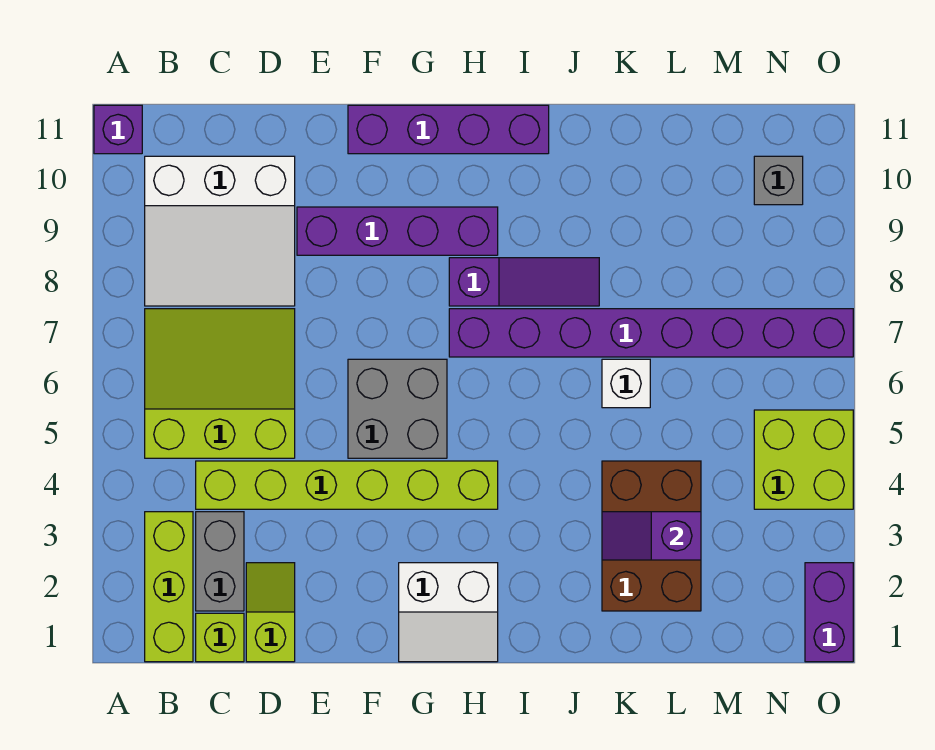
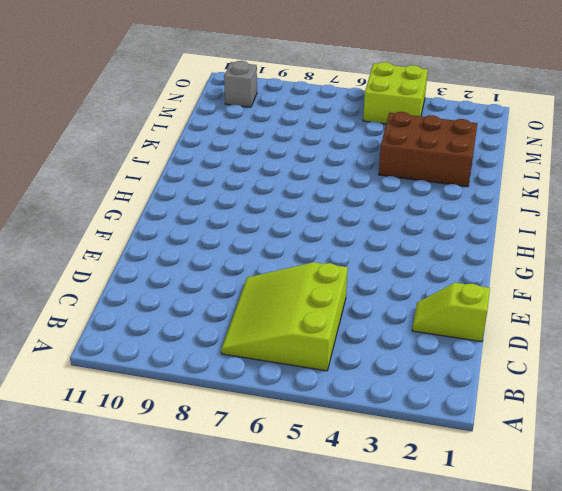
none -> purple brick A11 level 1
none -> lime brick B1:B3 level 1
none -> white slope B8:D10 level 1 top 10

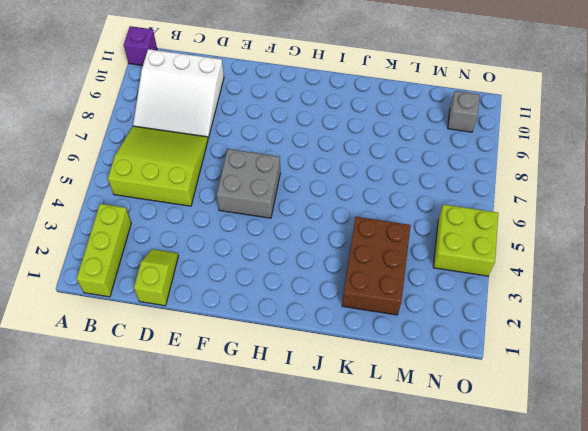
none -> lime brick C1 level 1
none -> grey brick C2:C3 level 1
none -> lime brick C4:H4 level 1

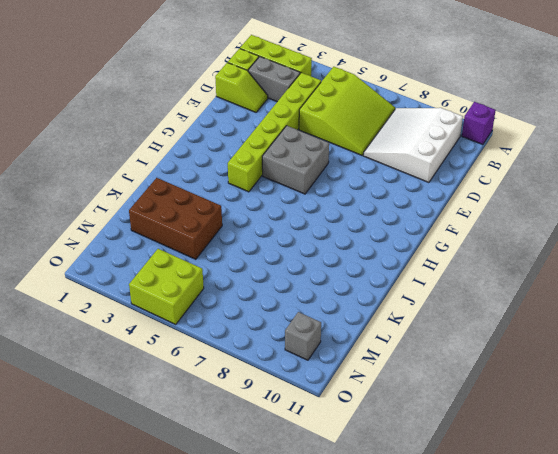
none -> purple brick E9:H9 level 1
none -> purple brick F11:I11 level 1
none -> white slope G1:H2 level 1 top 2

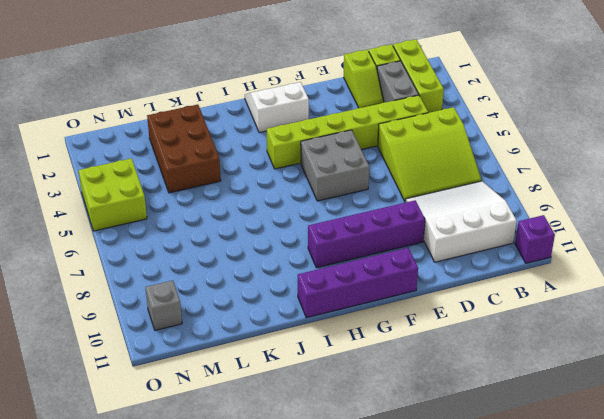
none -> purple brick H7:O7 level 1
none -> purple slope H8:J8 level 1 top H
none -> white brick K6 level 1

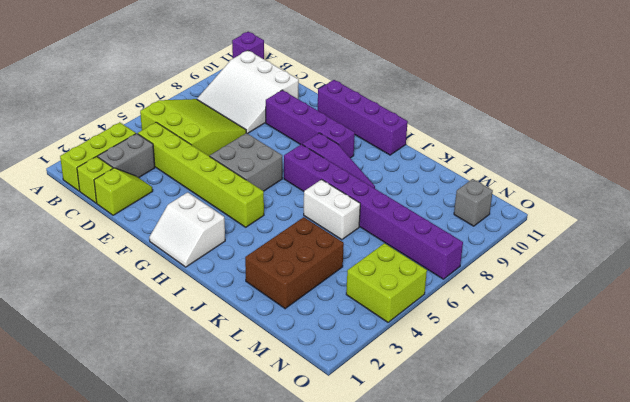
white brick J6:K6 level 1 -> white brick K6 level 1
none -> purple brick O1:O2 level 1
none -> purple slope K3:L3 level 2 top L

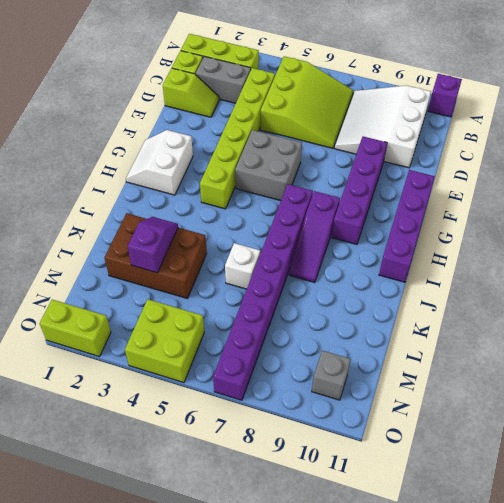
lime brick O1:O2 level 1 -> purple brick O1:O2 level 1

